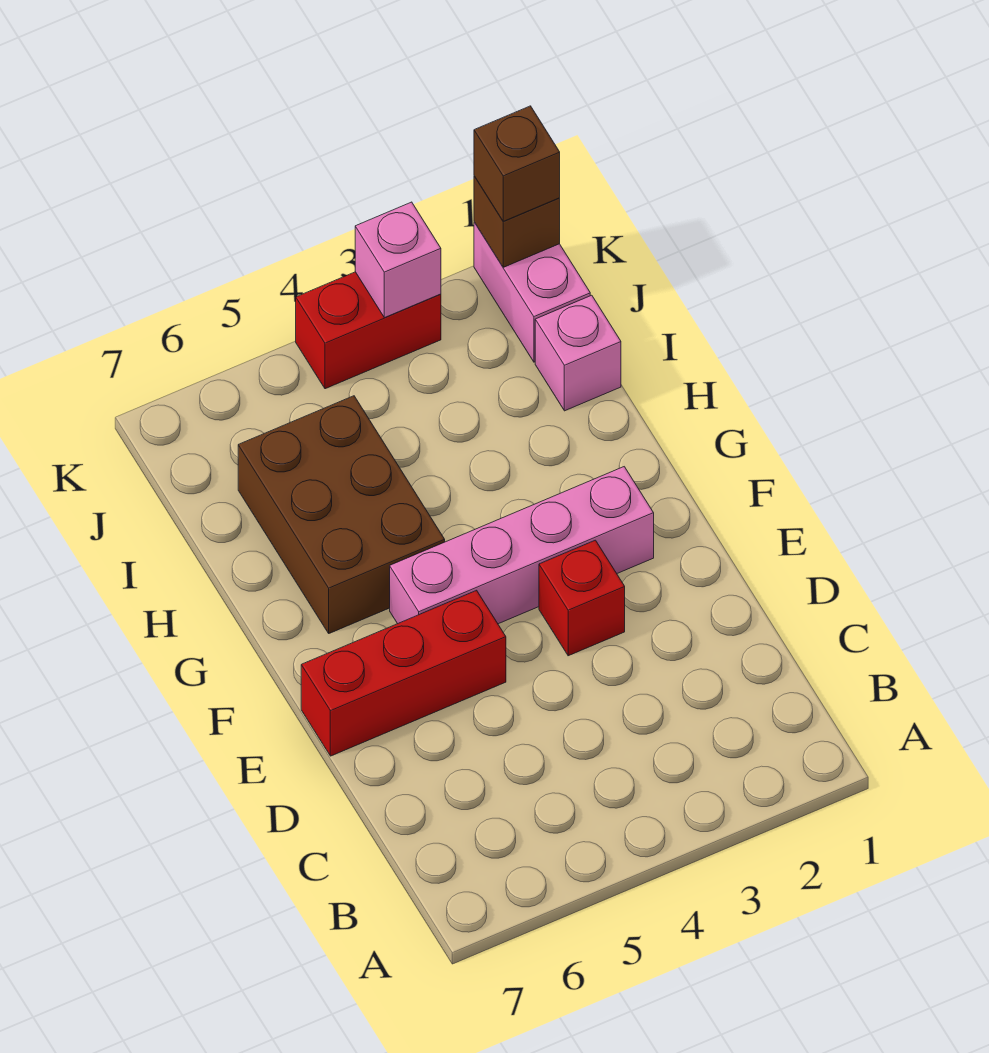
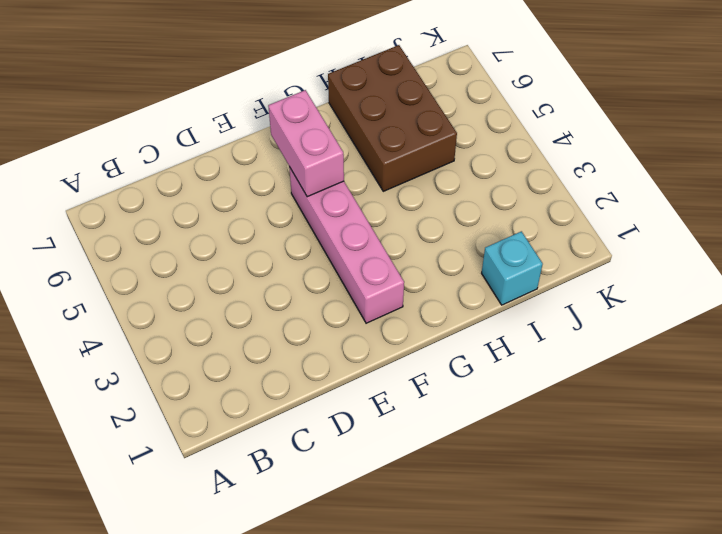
pink brick F5:F6 level 2 -> pink brick J1:K1 level 1
brown brick H5:I7 level 1 -> brown brick G5:I6 level 1
cyan brick I1 level 1 -> pink brick I1 level 1
none -> red brick E3 level 1
none -> red brick E5:E7 level 1

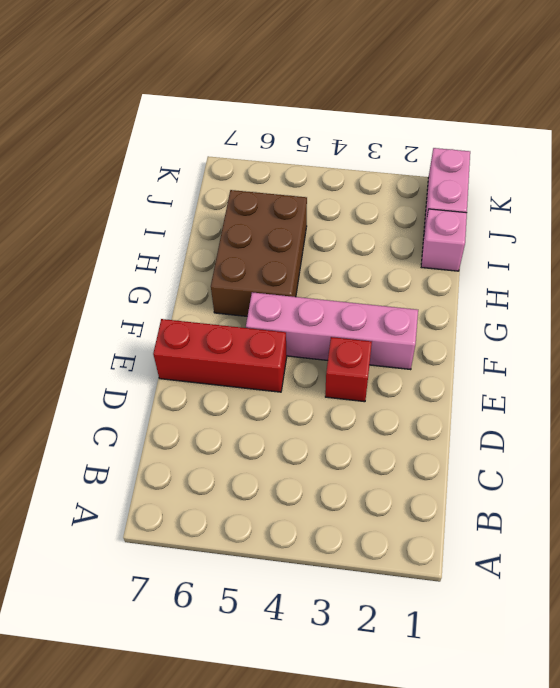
none -> red brick K3:K4 level 1
none -> brown brick K1 level 2

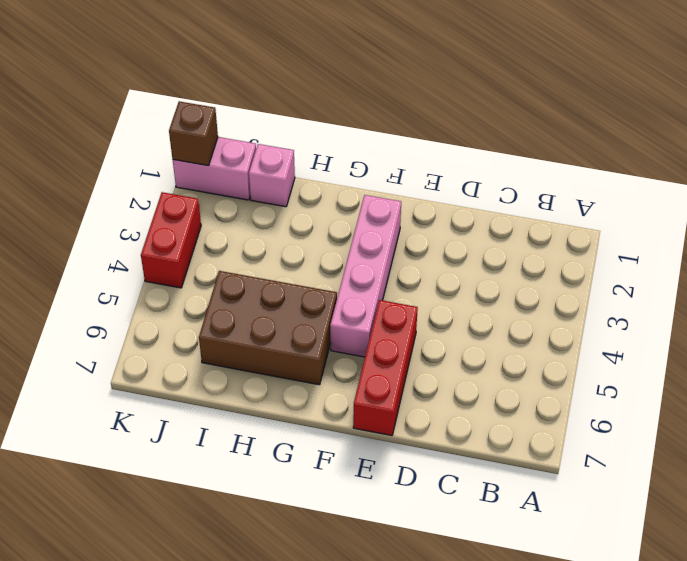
none -> red brick E3 level 1
none -> pink brick K3 level 2

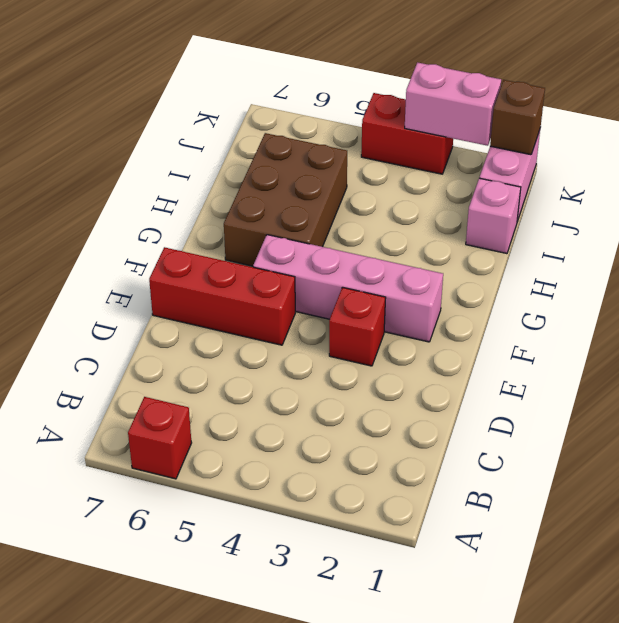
red brick A6 level 1 -> none
pink brick K2:K3 level 2 -> pink brick K3 level 2
none -> brown brick K1 level 3

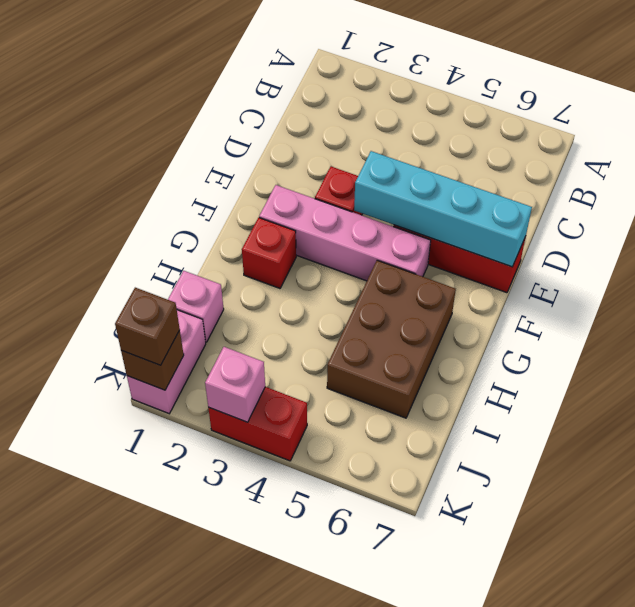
cyan brick E4:E7 level 2 -> none
red brick G2 level 1 -> none

